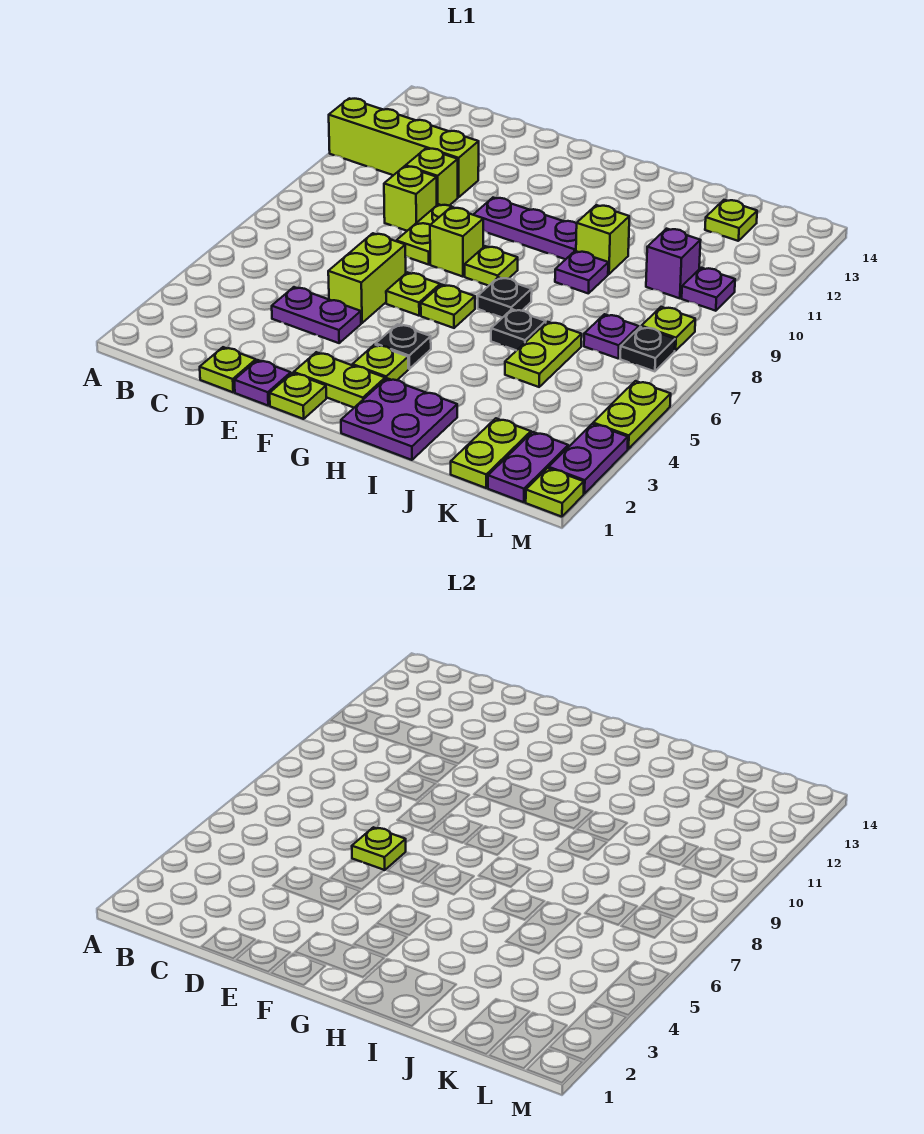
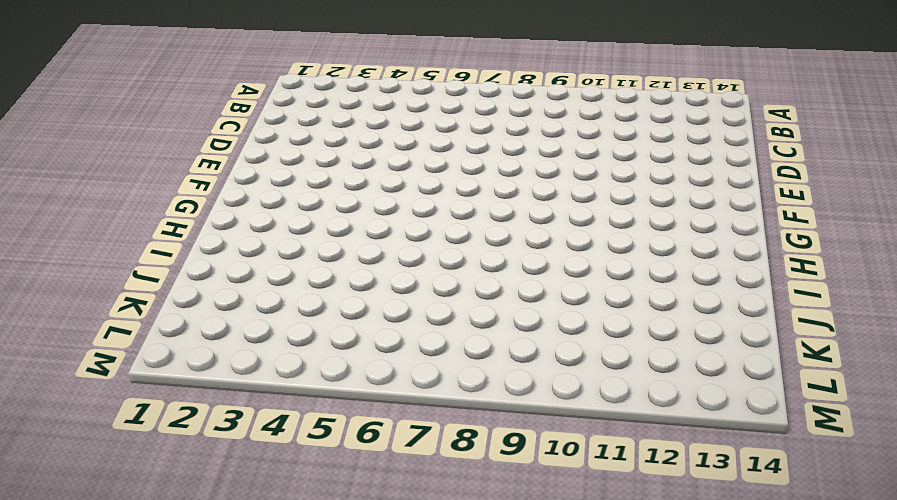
none -> lime brick A11:D11 level 1
none -> lime plate D1 level 1
none -> purple plate D4:E4 level 1
none -> lime brick D9 level 1

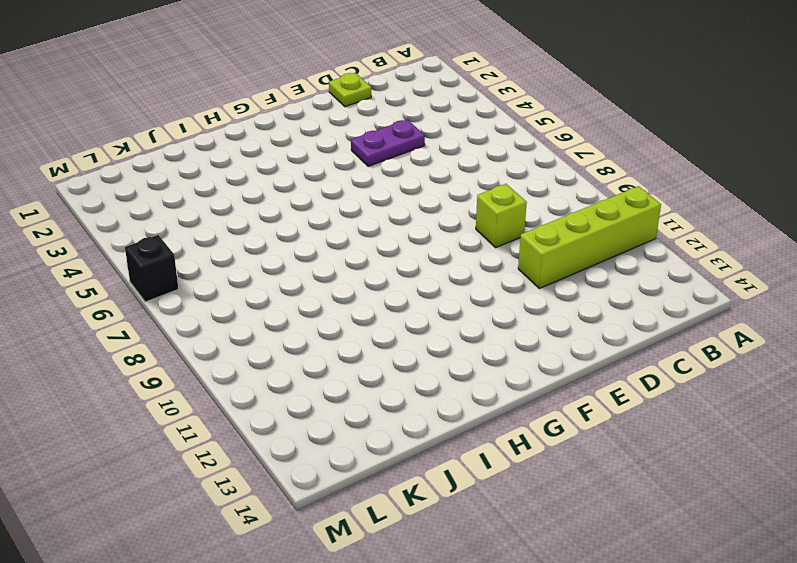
black brick M6 level 1 -> none
none -> lime brick D10 level 1
none -> purple plate E1 level 1
none -> lime brick E5:E6 level 1
none -> lime plate E8:E9 level 1

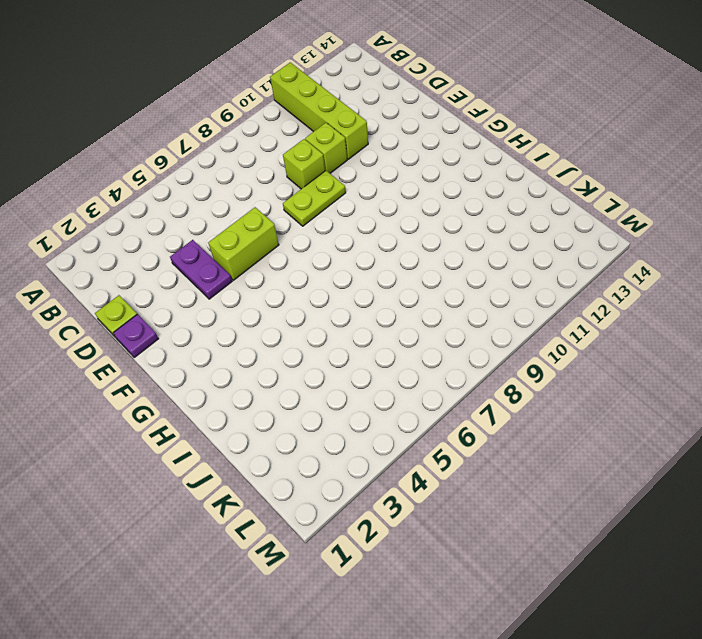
none -> lime plate F1 level 1
none -> lime plate F2:G2 level 1
none -> lime plate F6 level 1
none -> lime brick F8 level 1

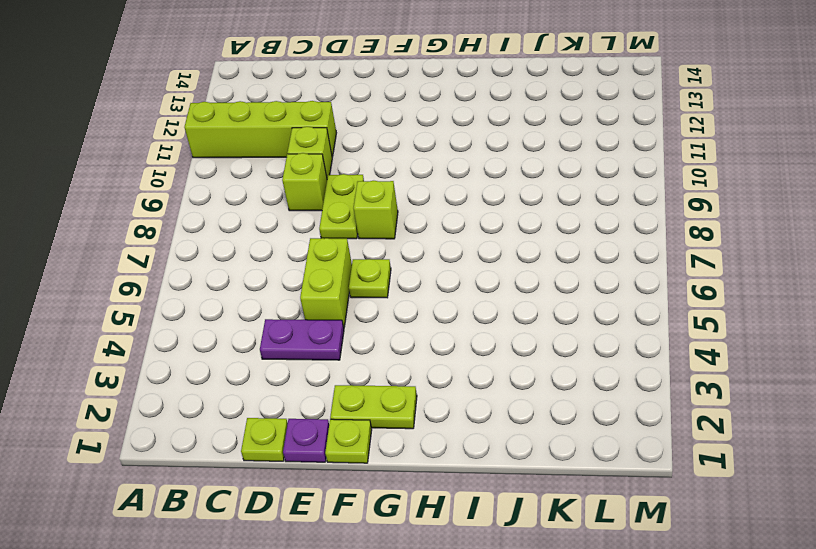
none -> purple plate F10:H10 level 1
none -> lime plate G3 level 1
none -> black plate G4 level 1
none -> lime plate G6 level 1

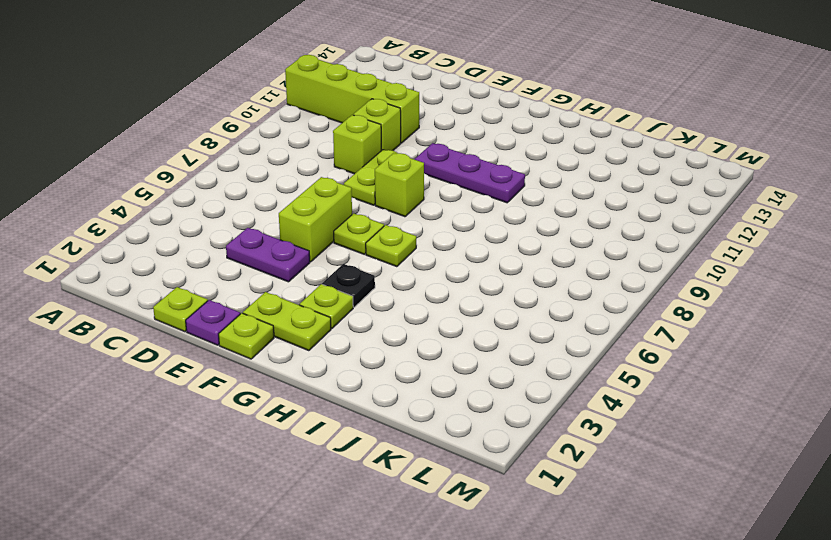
none -> lime plate G8 level 1
none -> purple plate H1:I2 level 1
none -> black plate H7 level 1
none -> black plate I6 level 1

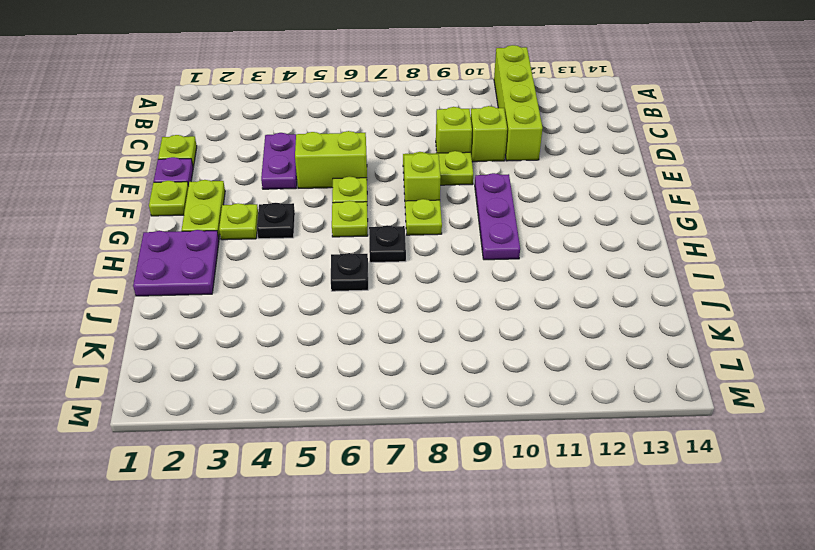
none -> purple plate I9 level 1
none -> lime brick I10 level 1
none -> lime plate J5:J6 level 1
none -> lime plate K1:K2 level 1

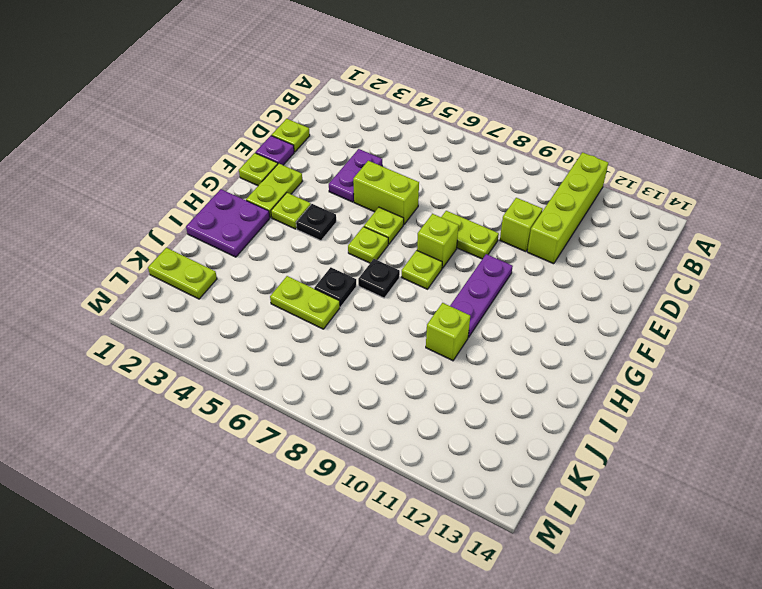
none -> lime brick D9 level 1
none -> purple plate I9 level 1
none -> purple plate K7 level 1
none -> purple brick K10 level 1

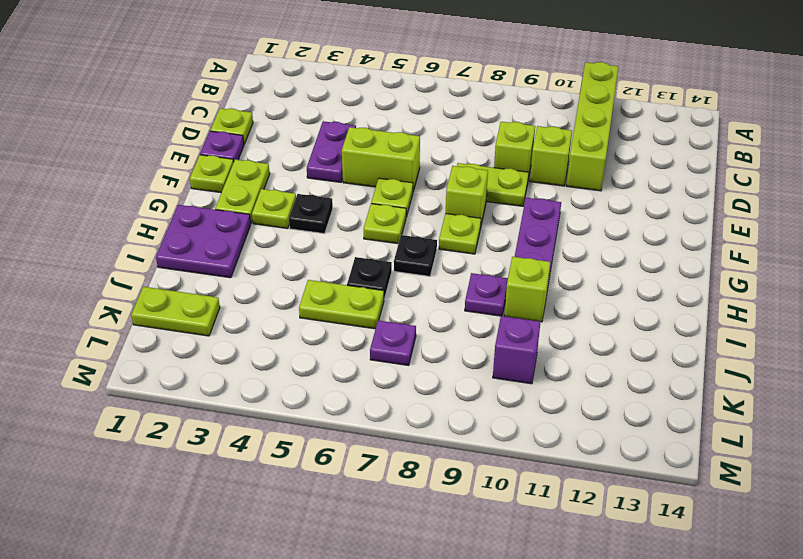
none -> lime plate K13 level 1
none -> purple plate L1:L2 level 1
none -> black plate L7 level 1
none -> lime plate L8 level 1

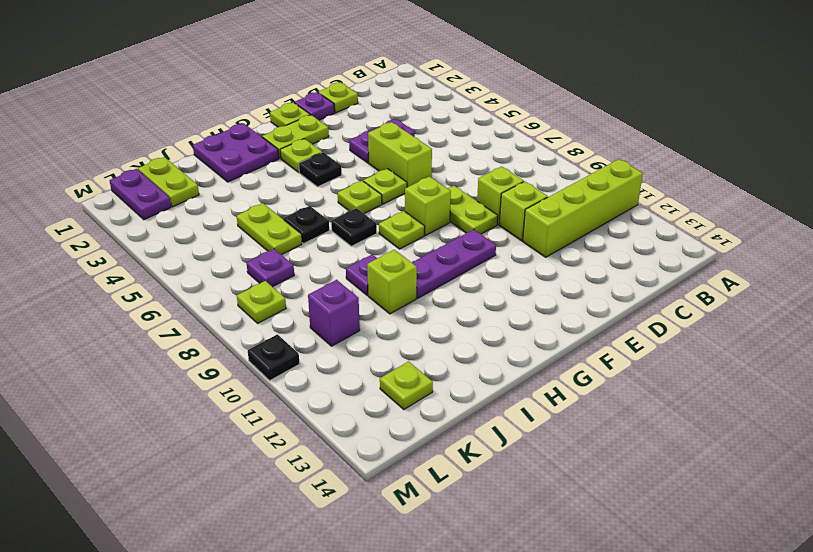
black plate M10 level 1 -> black plate L7 level 1
none -> purple plate L10 level 1
none -> lime plate M1 level 1
none -> purple plate M2:M3 level 1
none -> lime plate M4:M5 level 1

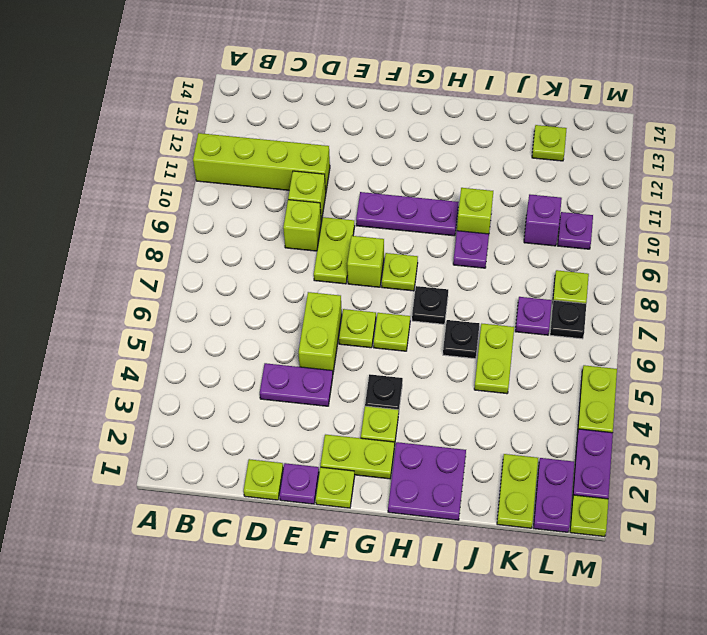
none -> lime plate E6 level 2

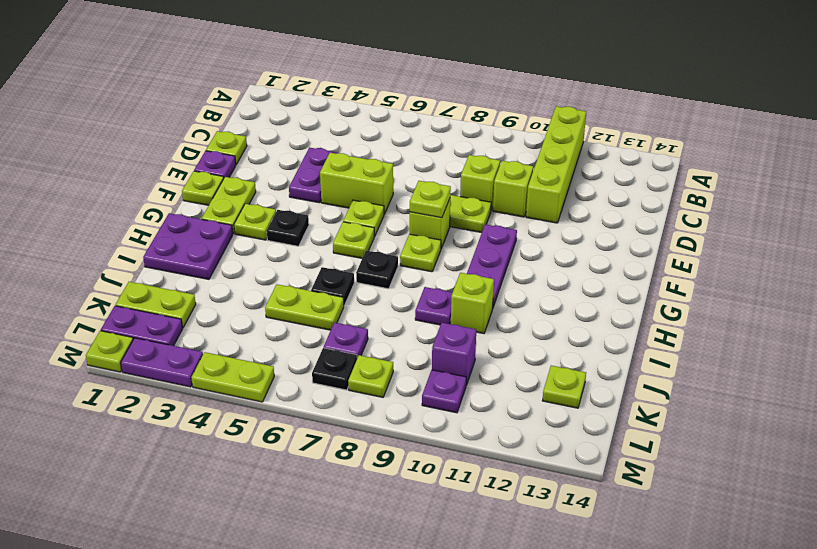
lime plate F8 level 2 -> lime plate E6 level 2

